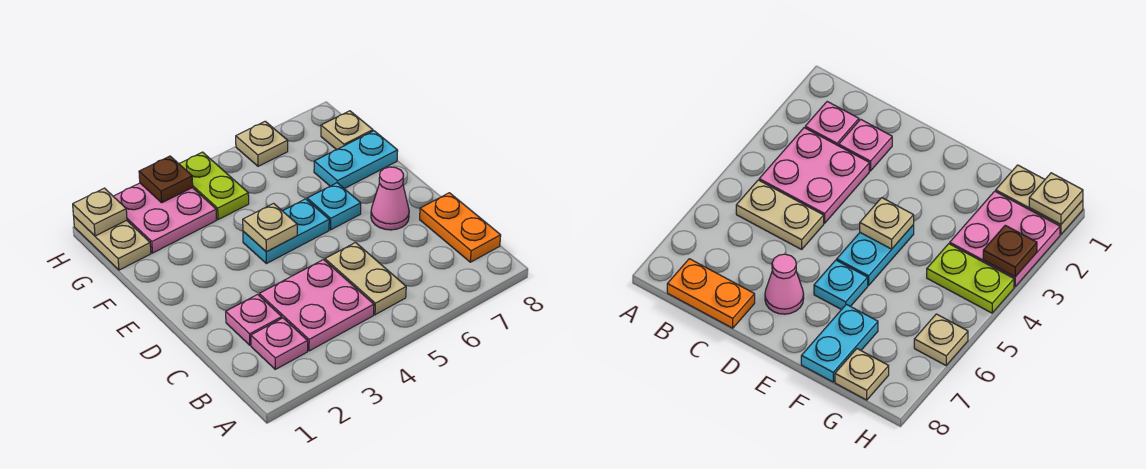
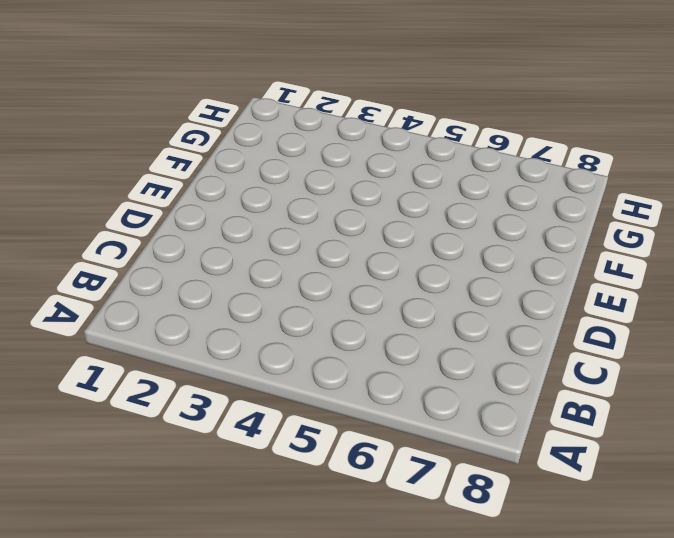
none -> pink plate B2 level 1
none -> pink plate B3:C4 level 1
none -> tan plate B5:C5 level 1

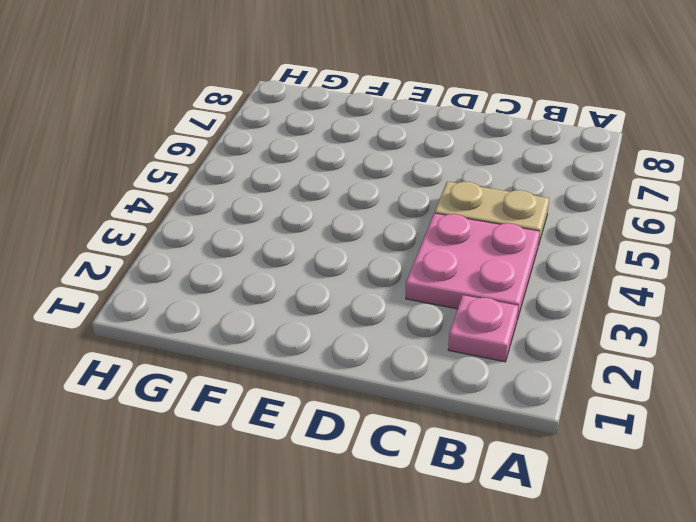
none -> orange plate B8:C8 level 1
none -> pink plate C2 level 1
none -> pink cone D7 level 1

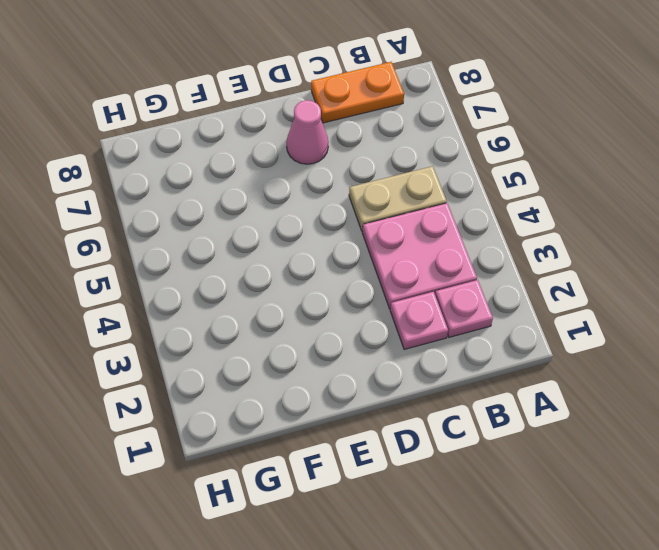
none -> cyan plate E4:E5 level 1
none -> cyan plate E6 level 1
none -> cyan plate F7:F8 level 1

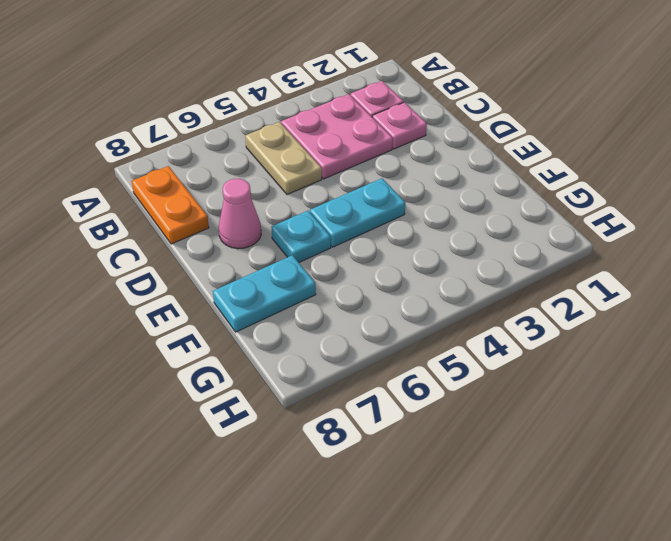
none -> tan plate G1:H1 level 1
none -> pink plate G2:H3 level 1
none -> lime plate G4:H4 level 1

